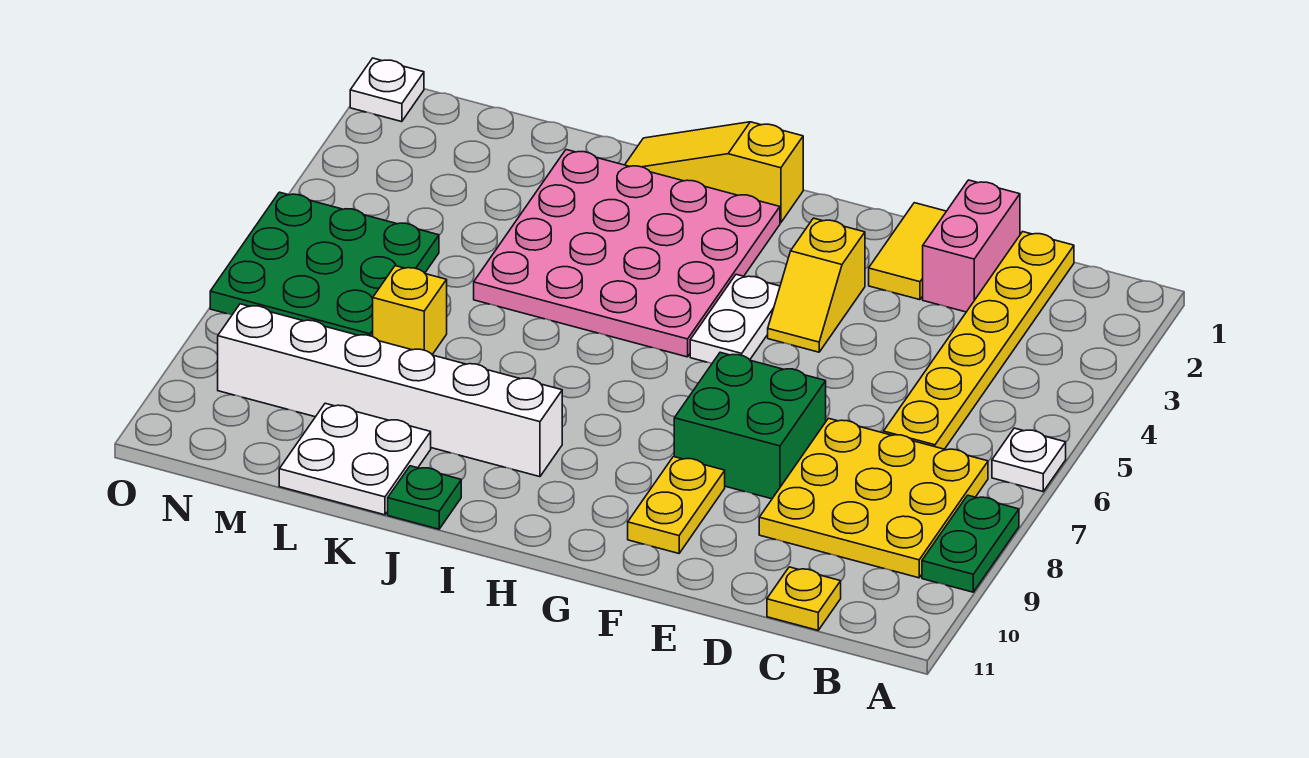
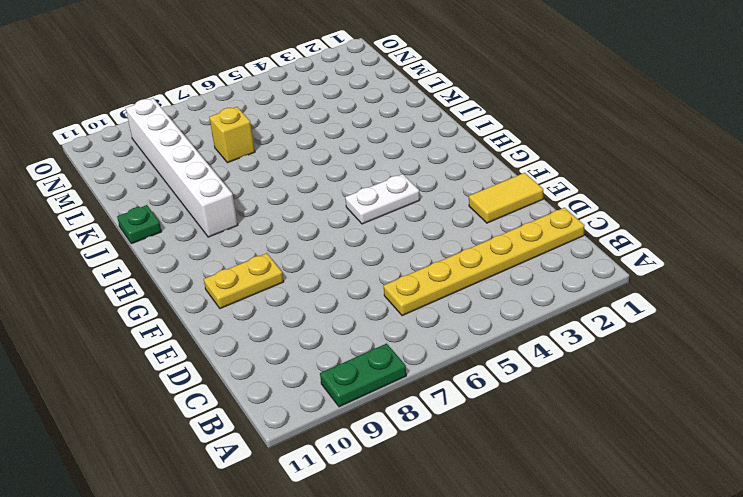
none -> white plate A6 level 1
none -> yellow plate B7:D9 level 1
none -> yellow plate C11 level 1

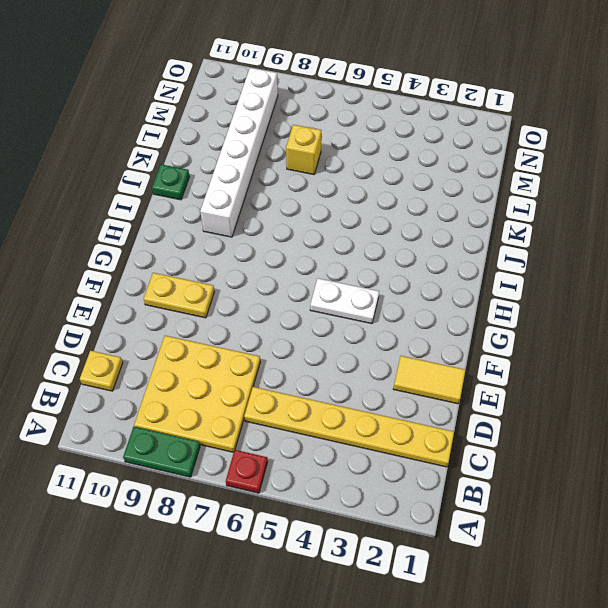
red plate A6 level 1 -> white plate A6 level 1
none -> pink brick D1:D2 level 1
none -> green brick E7:F8 level 1
none -> yellow slope F3:F4 level 1 top 3

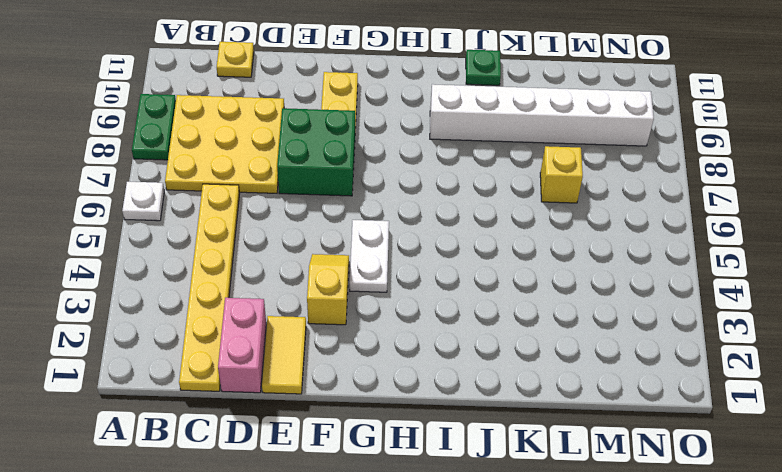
none -> yellow slope H1:J1 level 1 top H
none -> pink plate H2:K5 level 1
none -> white plate K10:L11 level 1

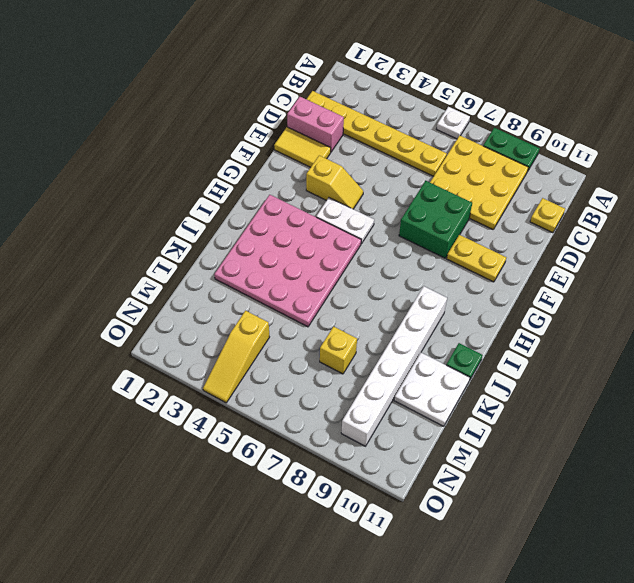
yellow slope M4:O4 level 1 top M -> yellow slope H1:J1 level 1 top H
none -> green plate M5:O7 level 1
none -> white plate O1 level 1

